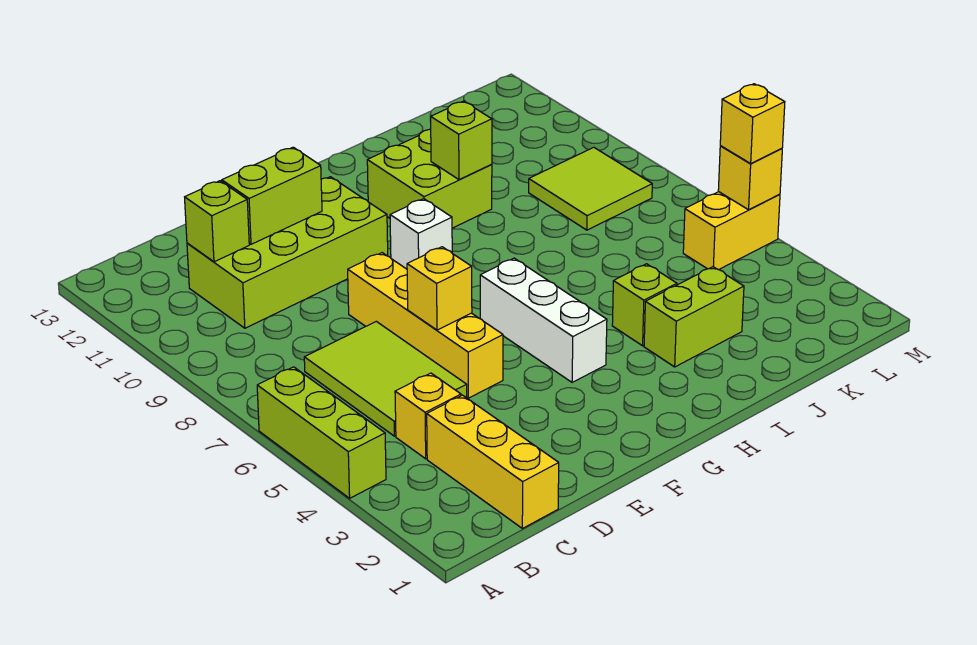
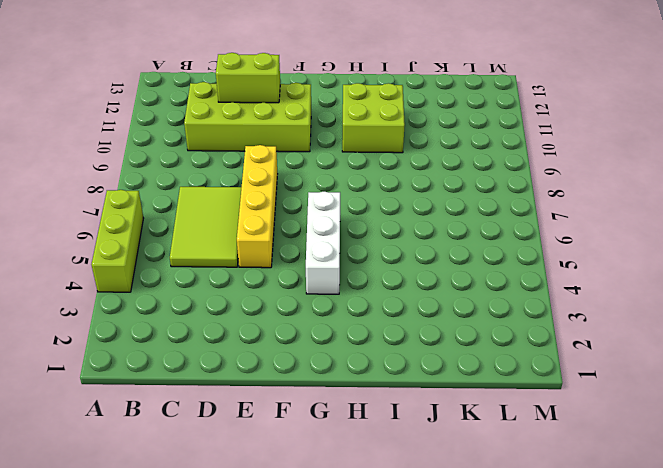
none -> yellow brick C1:C3 level 1
none -> yellow brick C4 level 1
none -> white brick G9 level 1

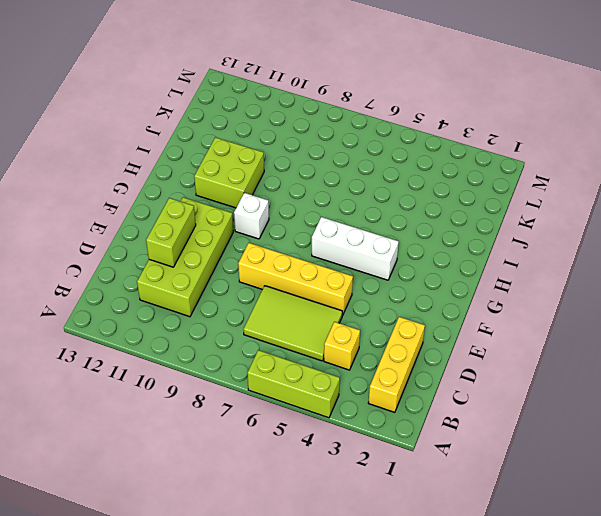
yellow brick B2:D2 level 1 -> yellow brick C1:C3 level 1
none -> lime brick I3:J3 level 1
none -> lime brick I4 level 1
none -> lime tile K8:L9 level 1

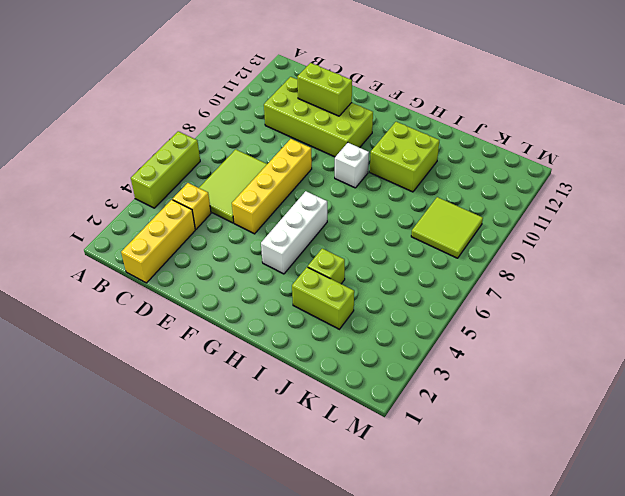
none -> yellow brick L5:M5 level 1
none -> lime brick C11 level 2
none -> yellow brick E6 level 2

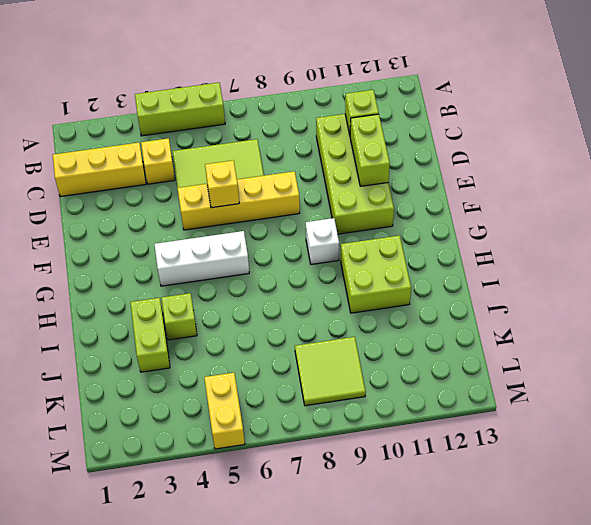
none -> lime brick I10 level 2
none -> yellow brick M5 level 2
none -> yellow brick M5 level 3

